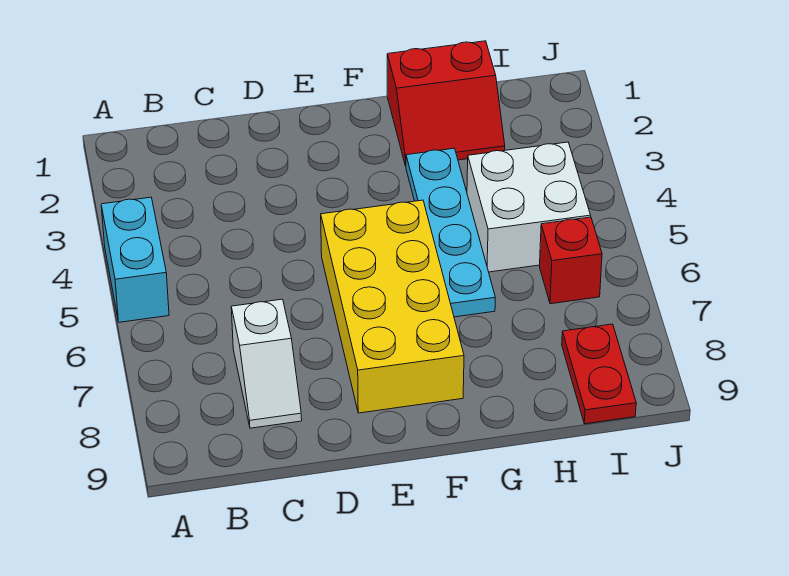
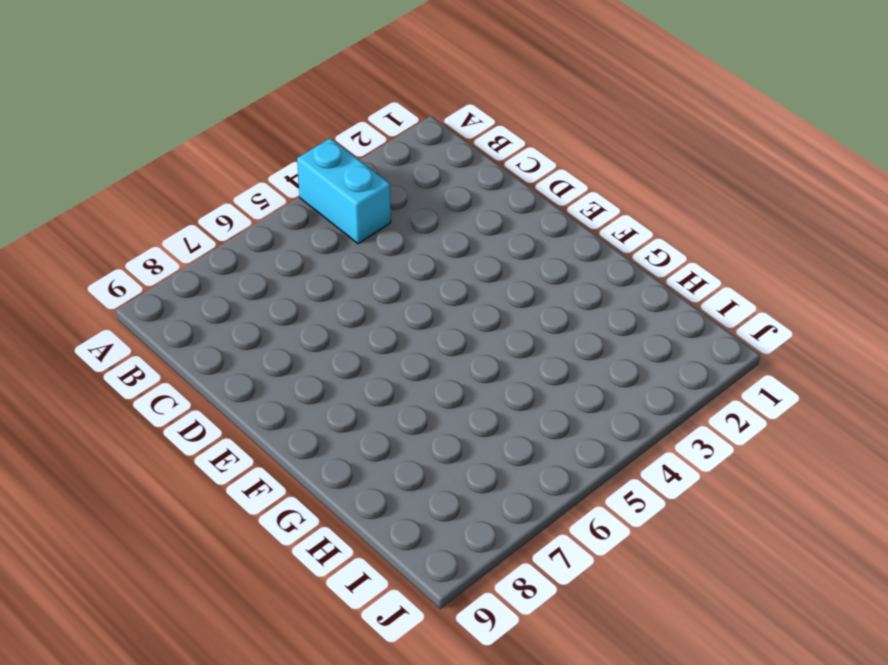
cyan brick A4:B4 level 1 -> cyan brick A4:A5 level 1
none -> white slope C7:C8 level 1 top 7
none -> yellow brick E5:F8 level 1

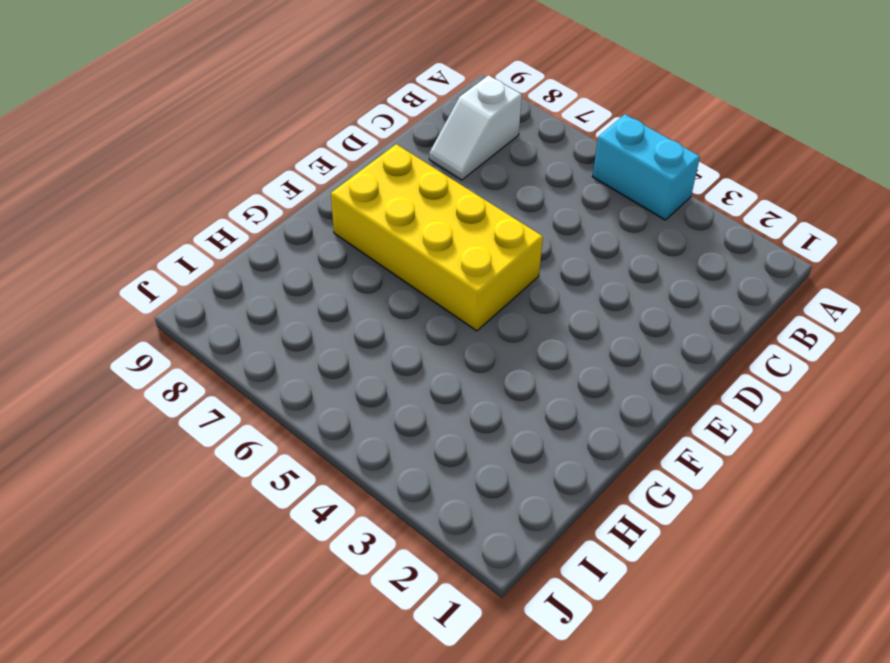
white slope B8:C8 level 1 top B -> white slope C7:C8 level 1 top 7
none -> red slope G1:H2 level 1 top 1
none -> cyan plate G3:G6 level 1

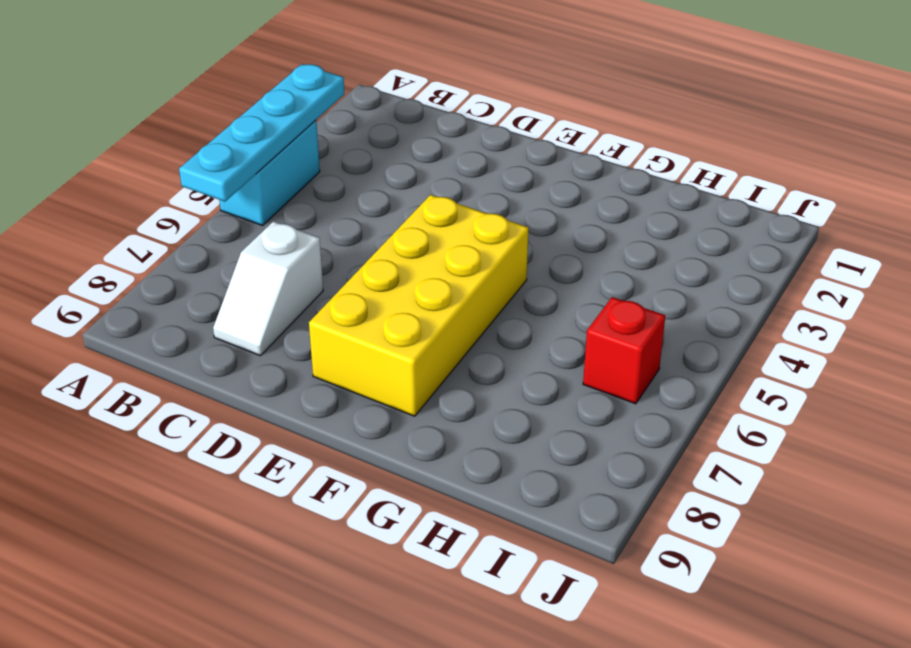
cyan plate A3:A6 level 2 -> cyan plate G3:G6 level 1
none -> red slope G1:H2 level 1 top 1
none -> white brick H4:I5 level 1

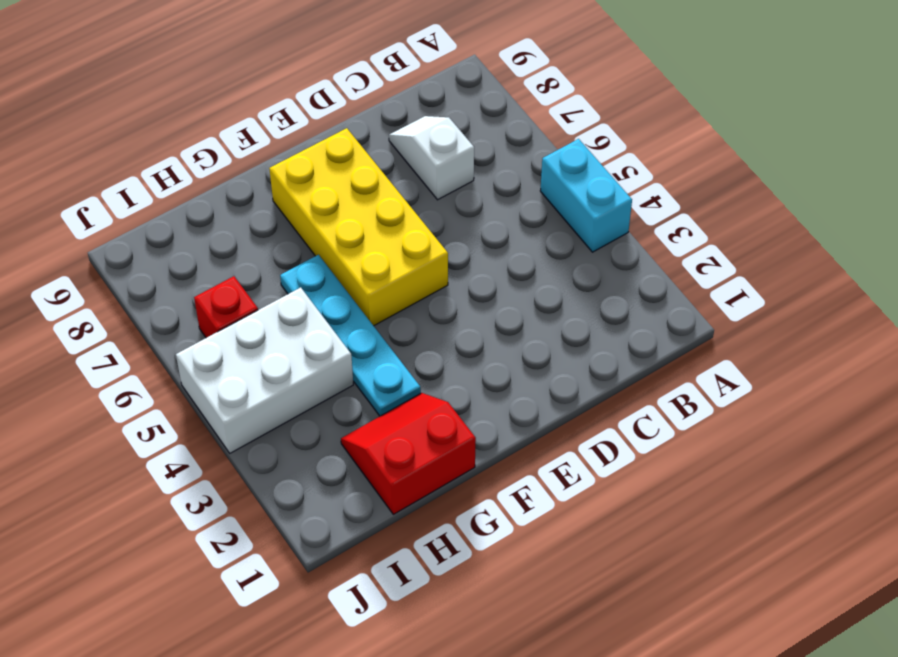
white brick H4:J5 level 1 -> white brick H4:I5 level 1
none -> red plate I8:I9 level 1

